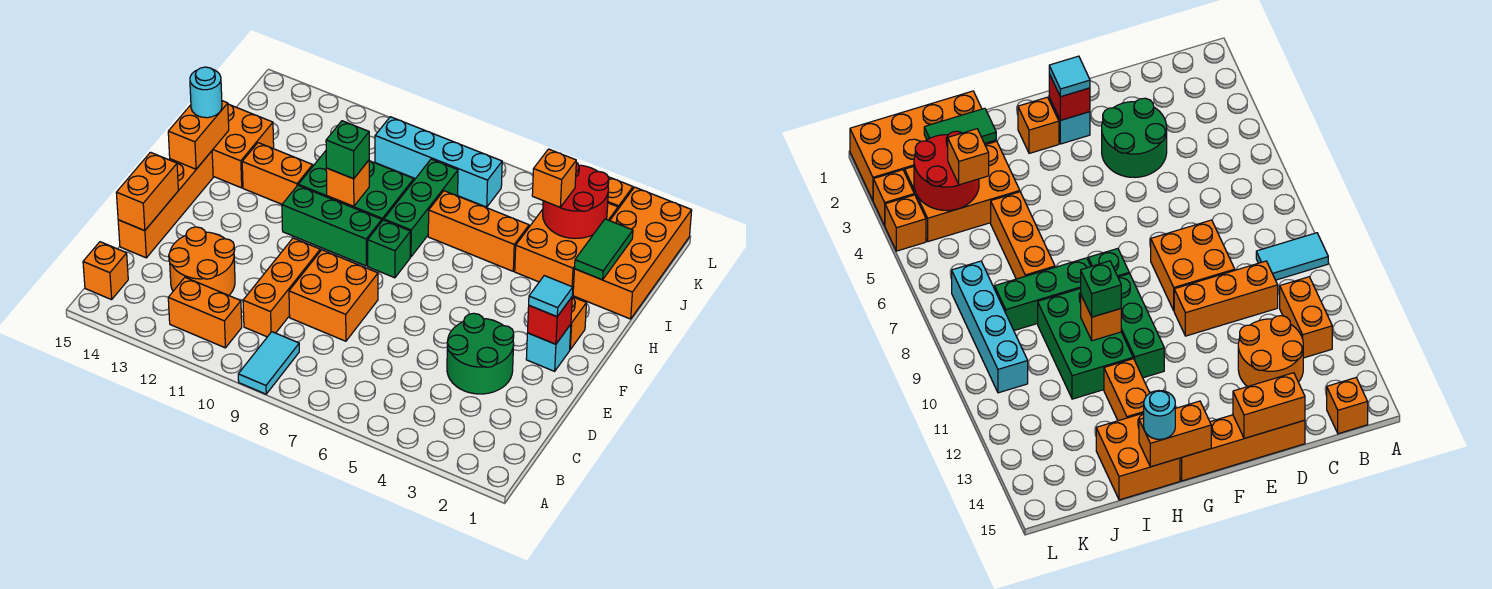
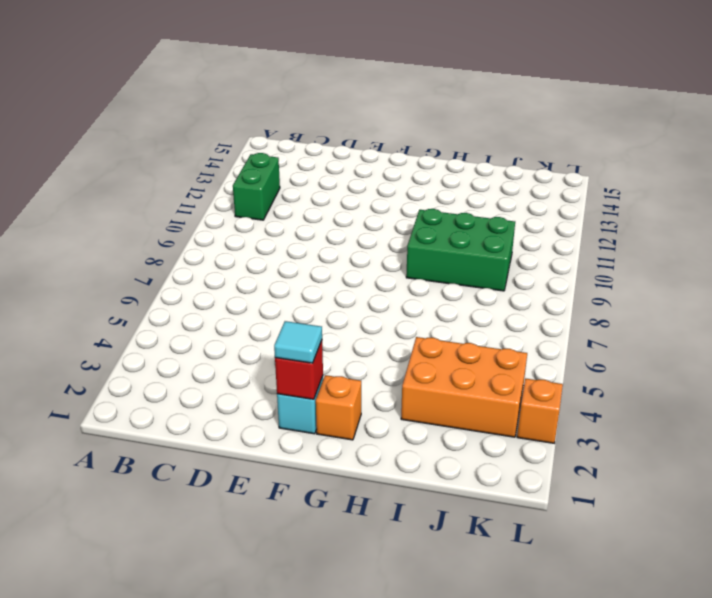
green brick B11:B12 level 1 -> orange brick B11:B12 level 1
green brick H9:J10 level 1 -> green brick H9:I11 level 1
none -> cyan tile A9:B9 level 1
none -> orange brick B15 level 1
none -> orange brick C10:E10 level 1
none -> orange round brick C12:D13 level 1

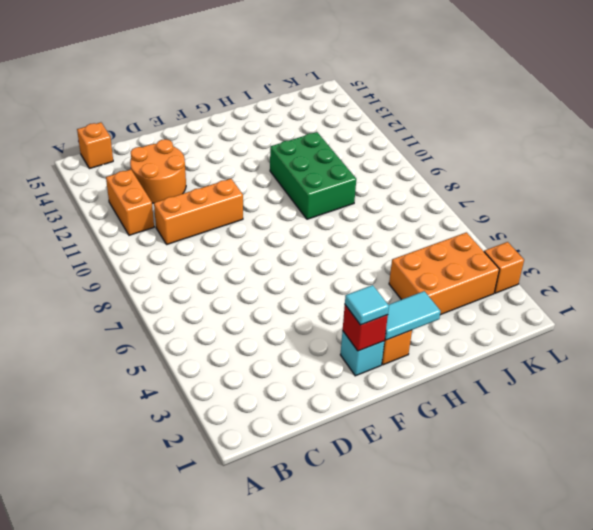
cyan tile G2:H2 level 2 -> cyan tile A9:B9 level 1
none -> green round brick D3:E4 level 1
none -> orange brick D8:E9 level 1
none -> orange brick D15:G15 level 1
none -> green brick G8 level 1

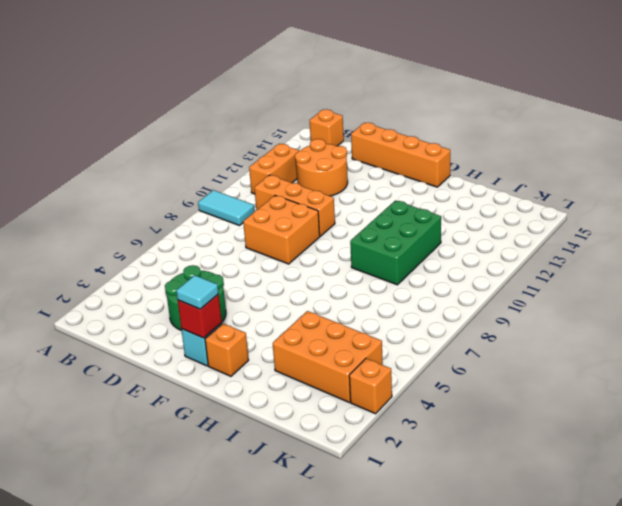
none -> green brick G8 level 1
none -> green brick G9:G11 level 1
none -> green brick H8:J8 level 1
none -> orange brick H12:H13 level 1

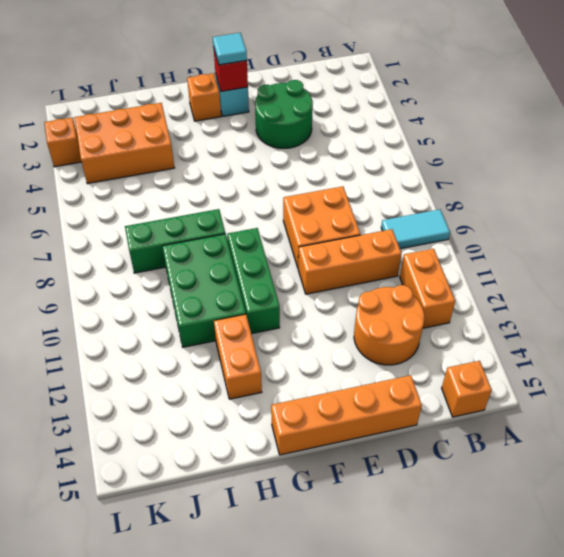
none -> green brick G8 level 1
none -> orange brick H14:I15 level 1
none -> orange brick I1:L2 level 1
none -> orange brick I5:I7 level 1

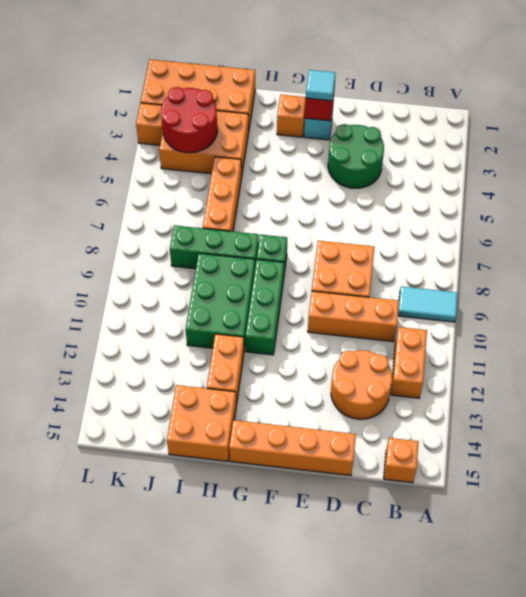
none -> cyan brick K7:K10 level 1
none -> orange brick L4 level 1
none -> orange brick D15:E15 level 2
none -> orange brick G15:H15 level 2

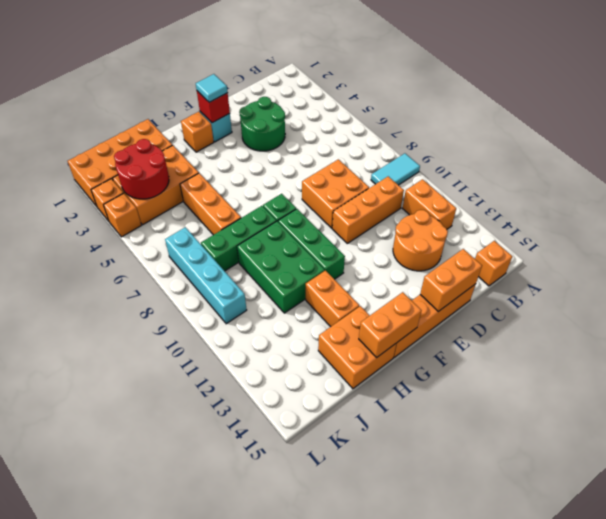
none -> orange brick H10 level 2
none -> green tile I2:J2 level 2
none -> green brick H10 level 3
none -> cyan round brick H15 level 3

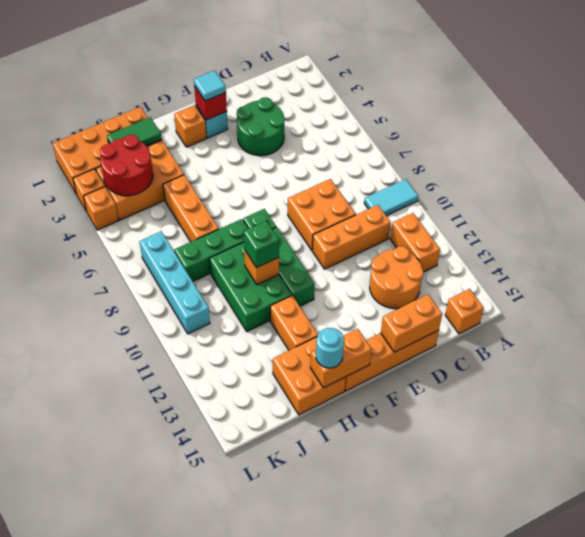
none -> orange brick J4 level 3

